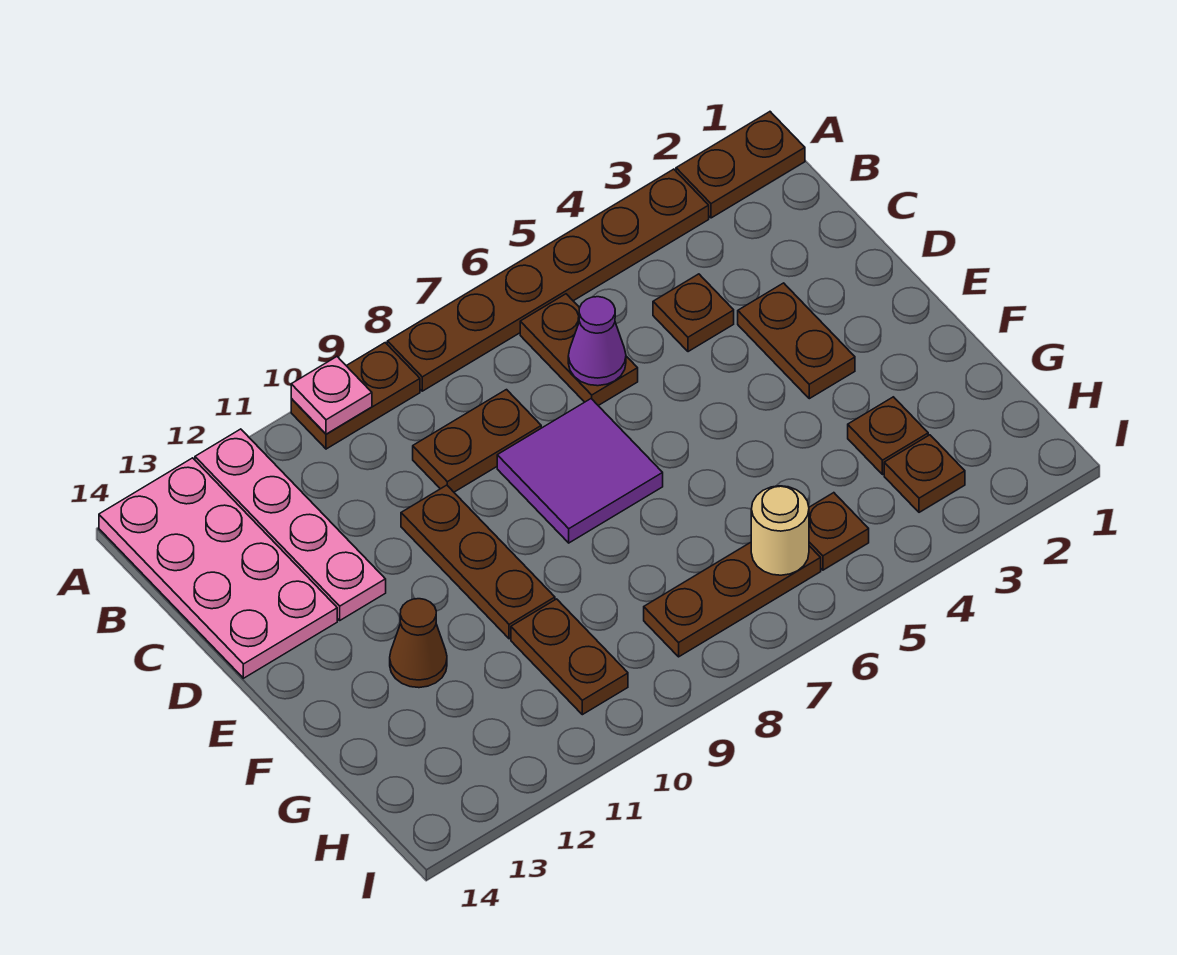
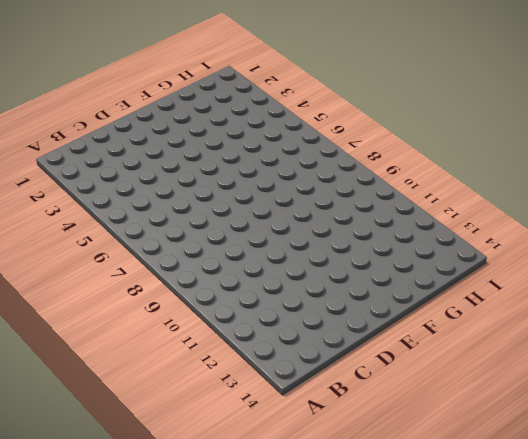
none -> brown plate A1:A2 level 1
none -> brown plate A3:A8 level 1
none -> brown plate A9:A10 level 1

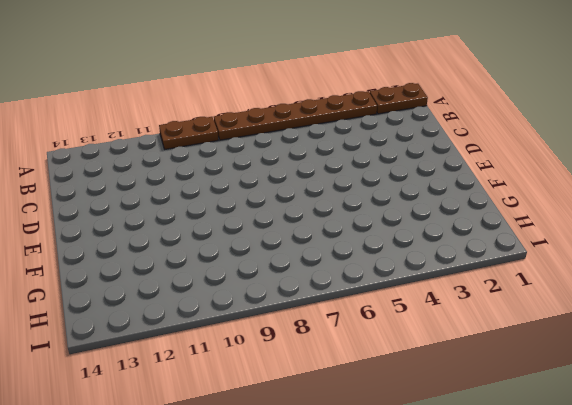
none -> pink plate A12:D12 level 1
none -> pink plate A13:D14 level 1
none -> brown plate B6:C6 level 1

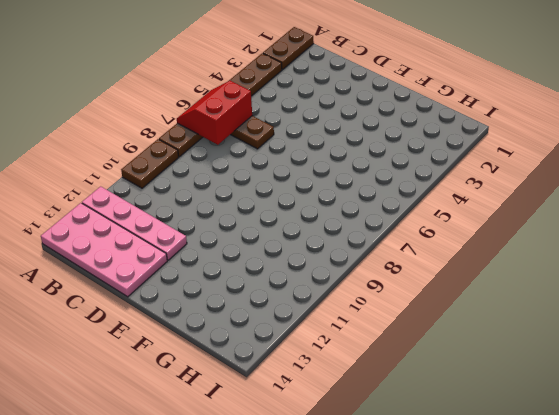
red slope A6:B7 level 2 top B -> none
none -> brown plate C4 level 1
none -> brown plate C8:C9 level 1
none -> brown plate D3:E3 level 1

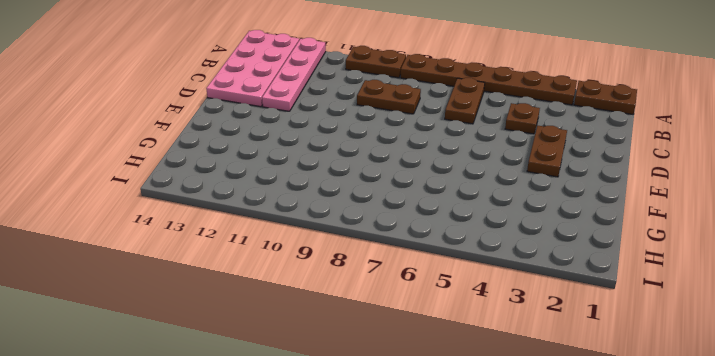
none -> purple tile D7:E8 level 1
none -> brown plate D10:F10 level 1
none -> brown cone F12 level 1

